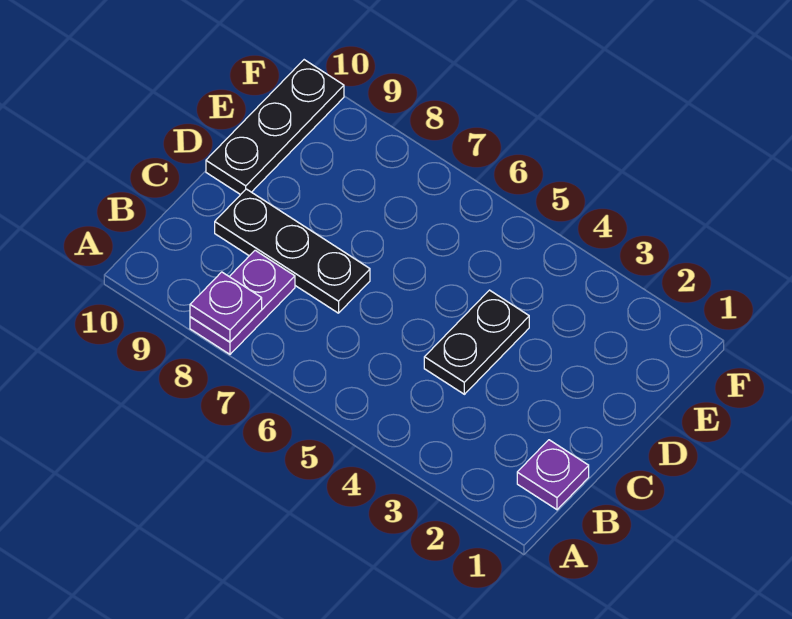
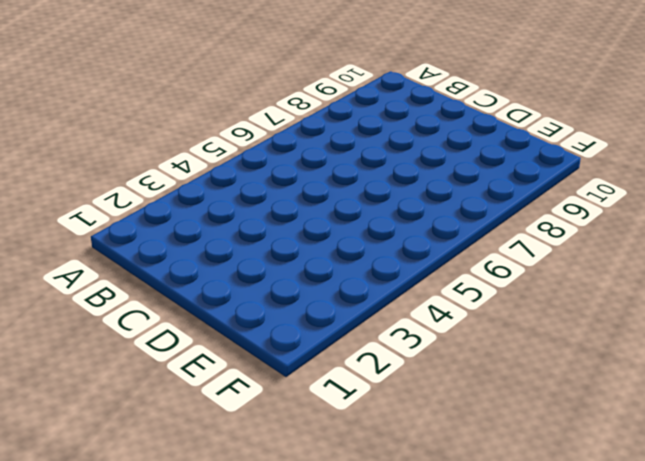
none -> purple plate A8:B8 level 1
none -> purple plate B1 level 1

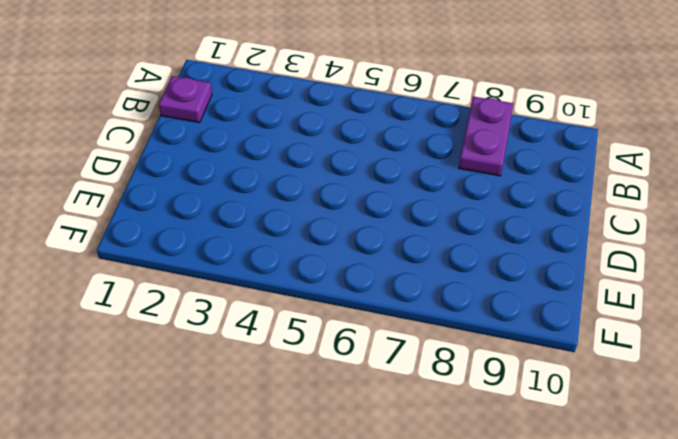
none -> black plate C4:D4 level 1
none -> black plate C7:C9 level 1

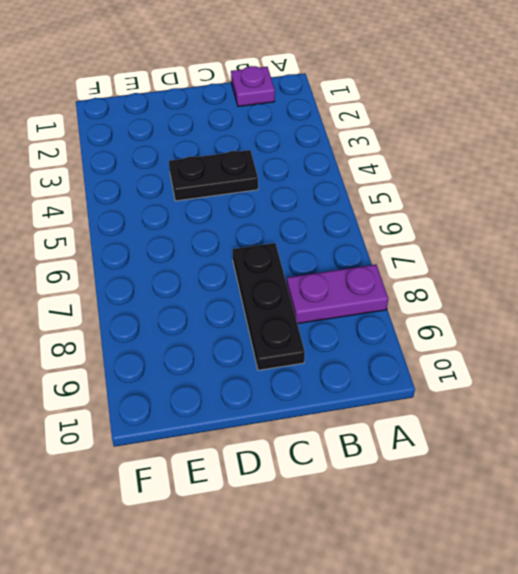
none -> black plate D10:F10 level 1
none -> purple plate A8 level 2

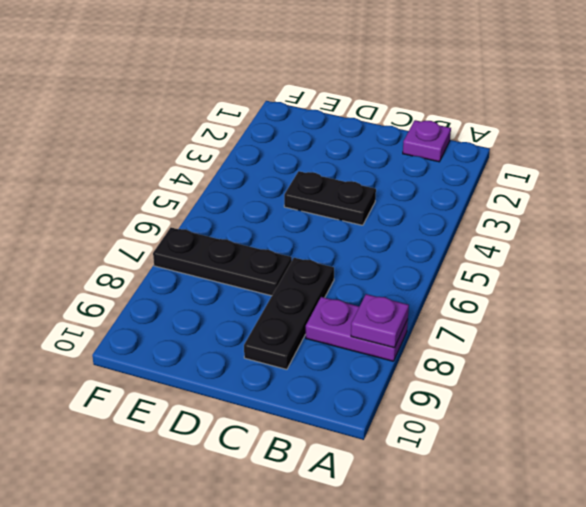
black plate D7:F7 level 1 -> black plate D10:F10 level 1

